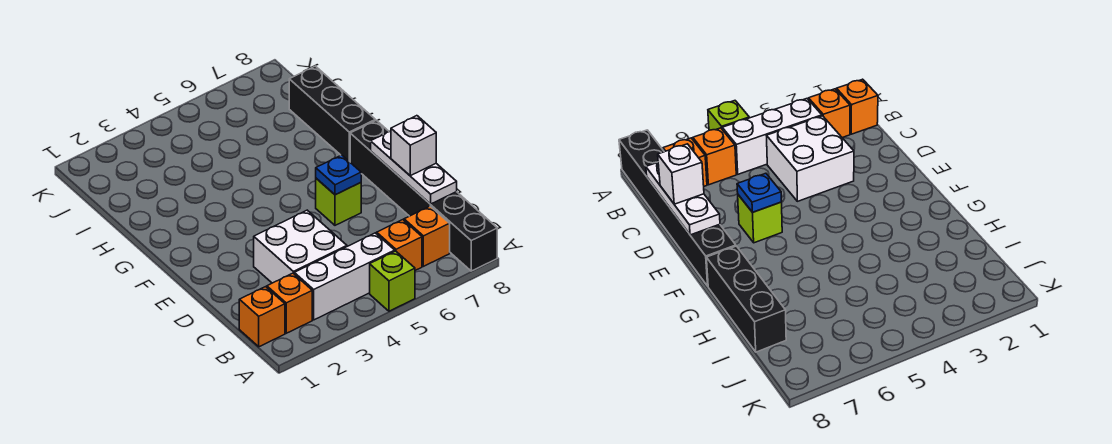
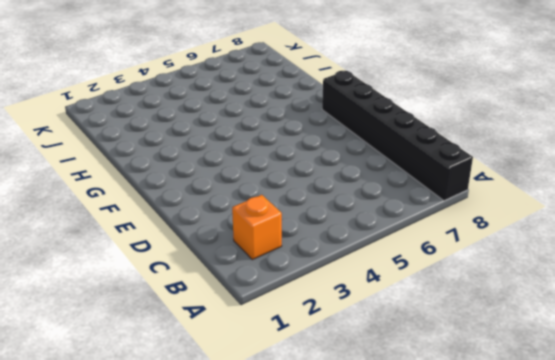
none -> lime brick A5 level 1
none -> orange brick B1 level 1
none -> white brick B3:B5 level 1

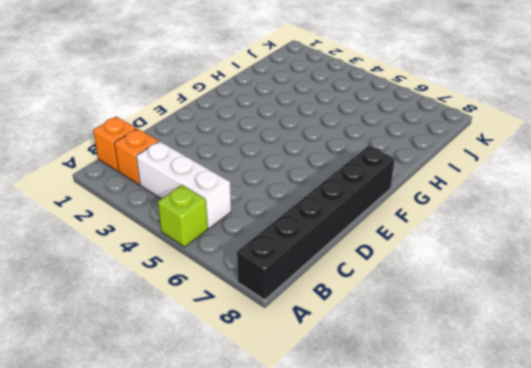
none -> orange brick B6 level 1
none -> orange brick B7 level 1
none -> white brick C3:D4 level 1

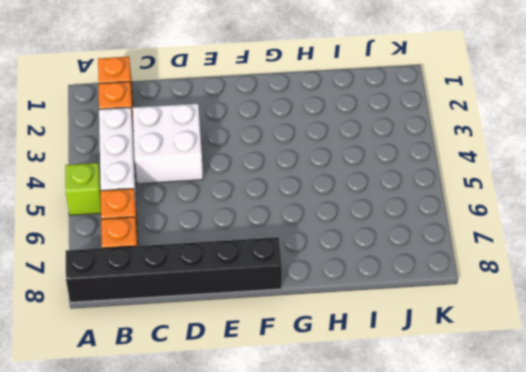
none -> lime brick E6 level 1
none -> black brick G8:I8 level 1
none -> white plate C8:E8 level 2

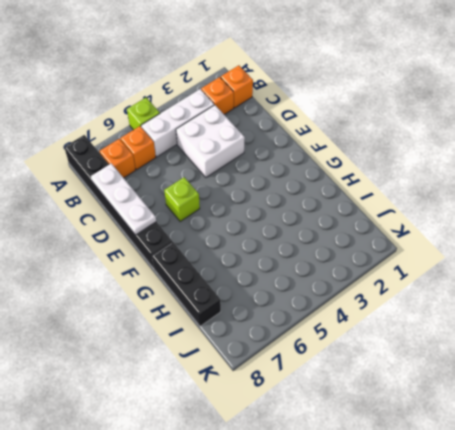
none -> blue plate E6 level 2
none -> white brick D8 level 3

